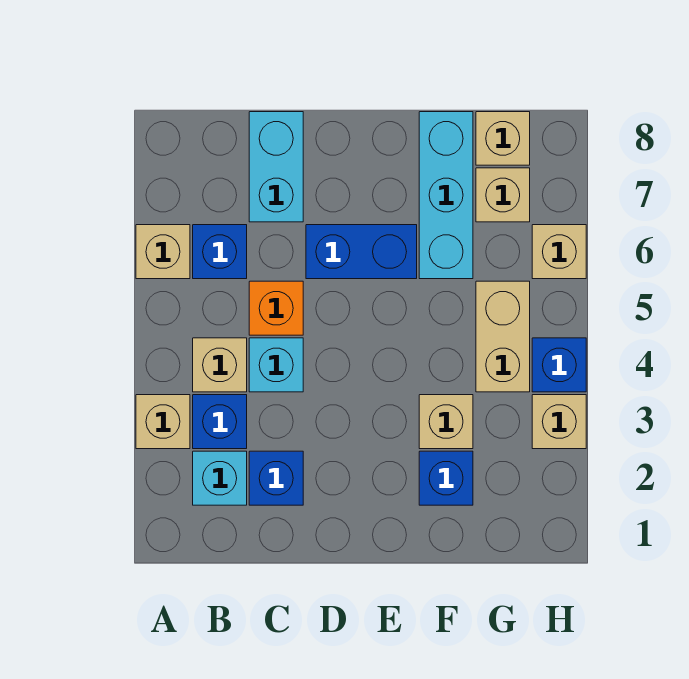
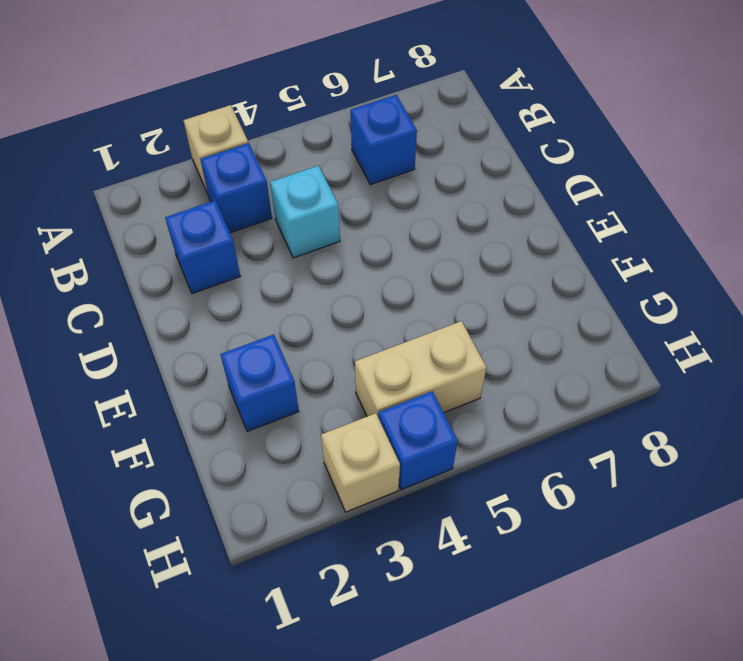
none -> tan brick A6 level 1
none -> cyan brick B2 level 1
none -> tan brick B4 level 1

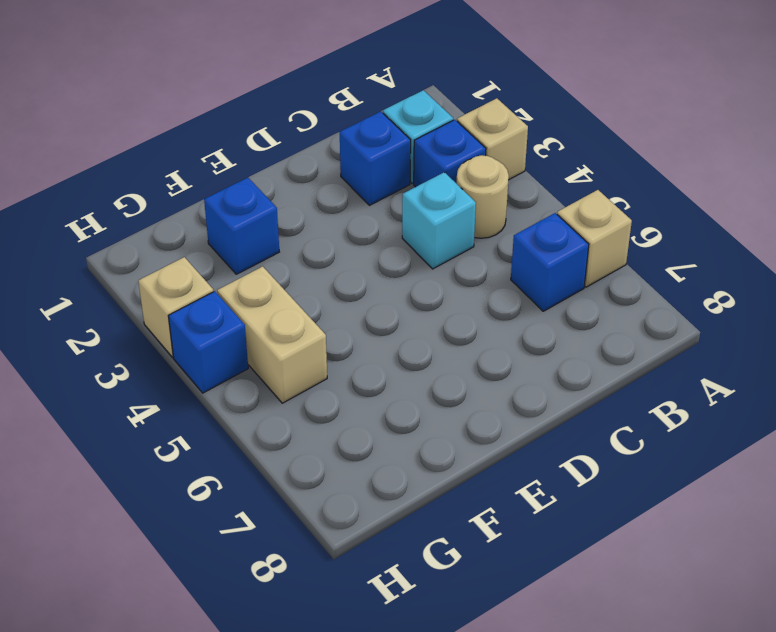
tan round brick B4 level 1 -> tan brick B4 level 1
none -> orange brick C5 level 1
none -> cyan brick C7:C8 level 1
none -> blue brick D6:E6 level 1

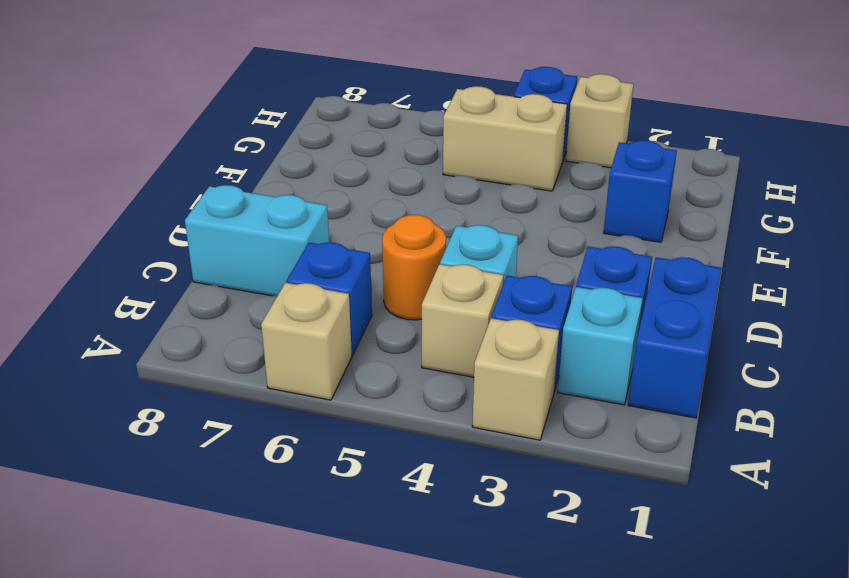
blue brick B1:C1 level 1 -> blue brick D6:E6 level 1
orange round brick C5 level 1 -> orange brick C5 level 1
none -> tan brick F3 level 1
none -> cyan brick F6:F8 level 1
none -> tan brick G7 level 1

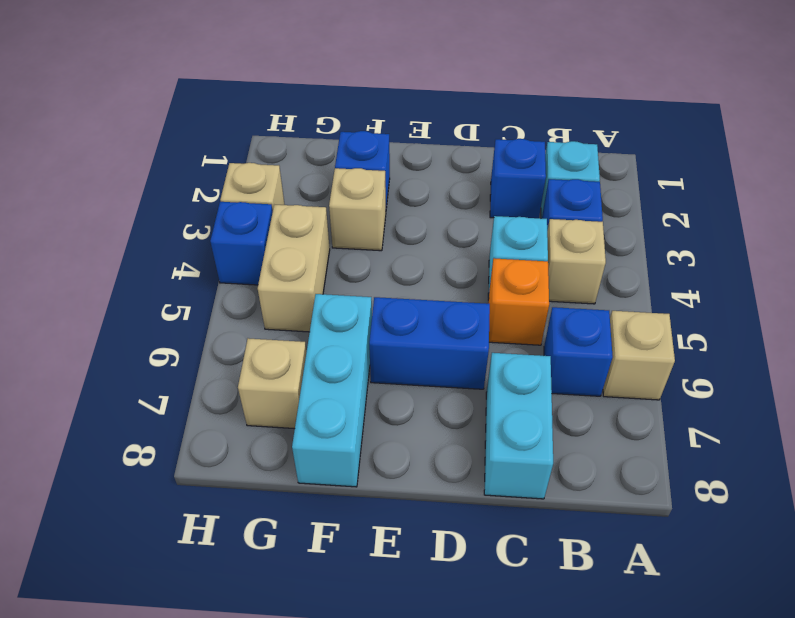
none -> tan brick A3 level 1
none -> tan brick G8 level 1
none -> tan brick H6 level 1

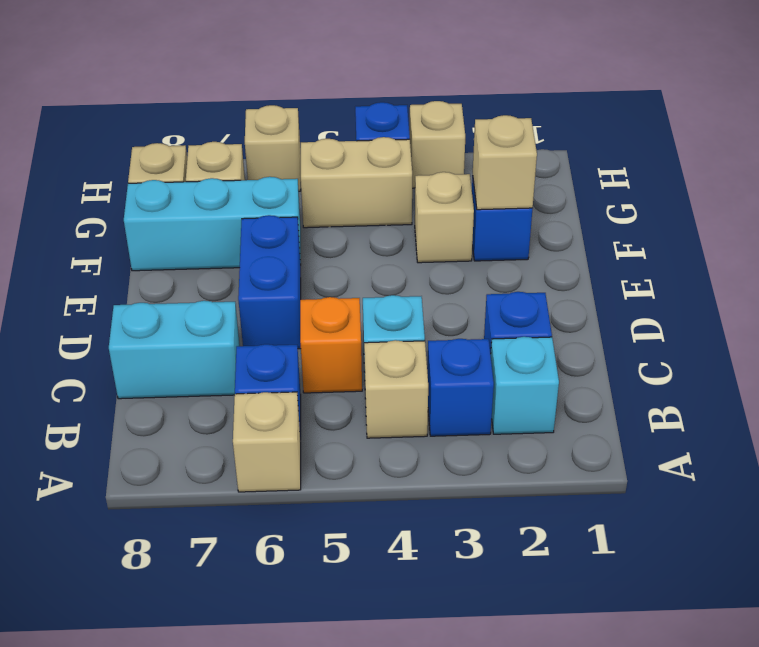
tan brick F2 level 2 -> tan brick A3 level 1

